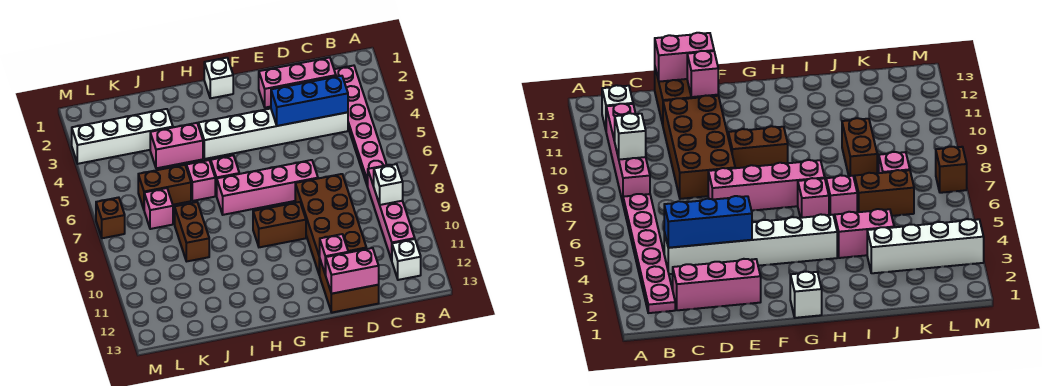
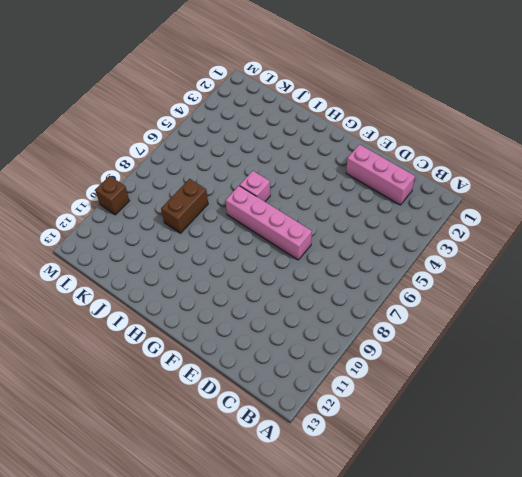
brown brick M10 level 1 -> brown brick M7 level 1
none -> pink plate B2:B7 level 1
none -> pink brick B8:B11 level 1
none -> white brick B12 level 1

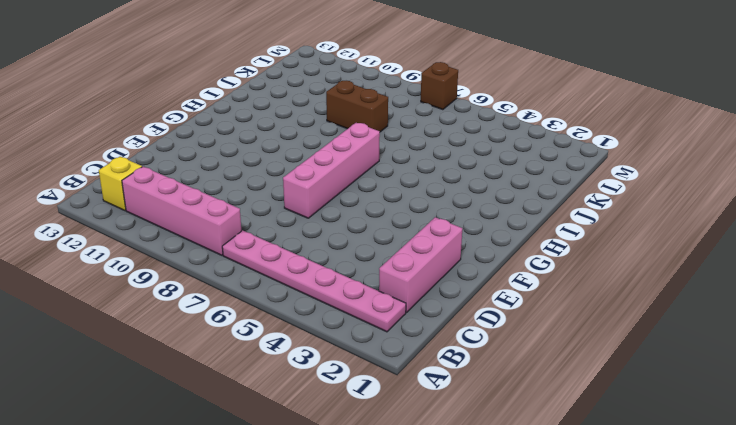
yellow brick B12 level 1 -> white brick B12 level 1
none -> white brick C4:H4 level 1
none -> brown brick D8:E11 level 1
none -> brown brick D12:E13 level 1

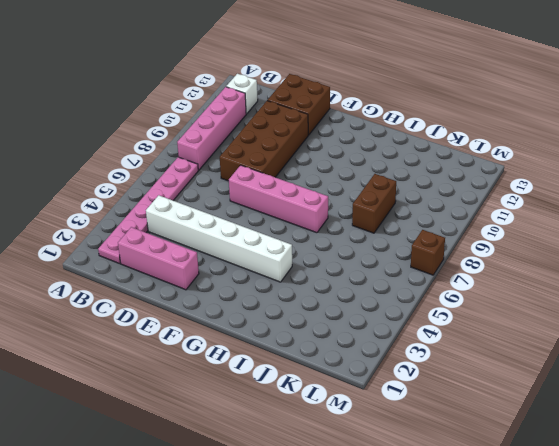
none -> brown brick F9:G9 level 1
none -> white brick G1 level 1
none -> pink brick H6 level 1

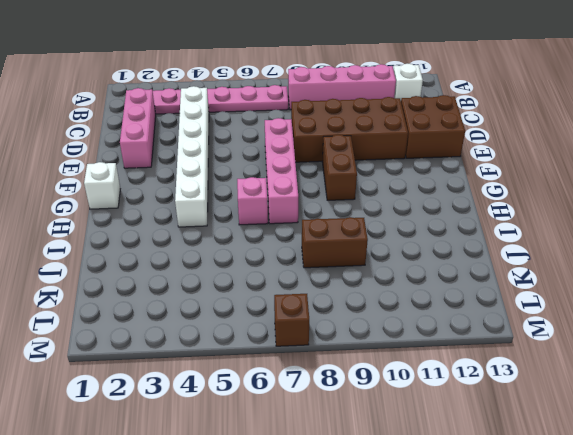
none -> pink brick I4:J4 level 1
none -> pink brick I6 level 1
none -> white brick J3:M3 level 1

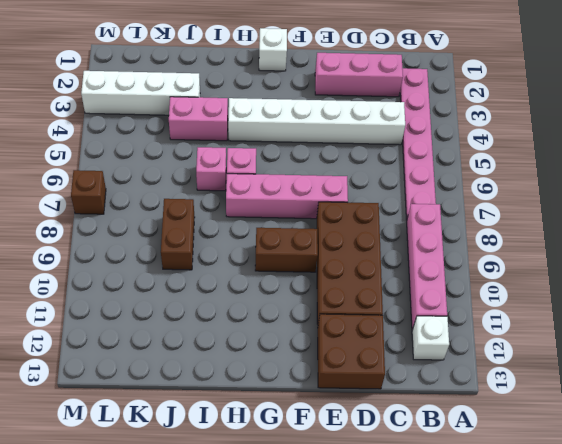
none -> brown brick J6:K6 level 1
none -> pink brick K7 level 1
none -> white brick B9 level 2

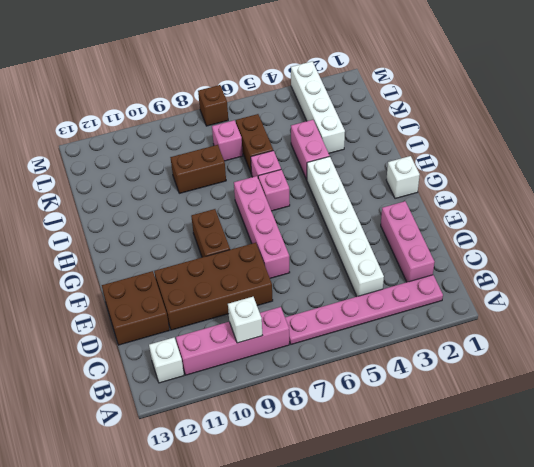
none -> blue brick C4:E4 level 2
none -> pink brick D13:E13 level 2
none -> pink brick E12 level 2

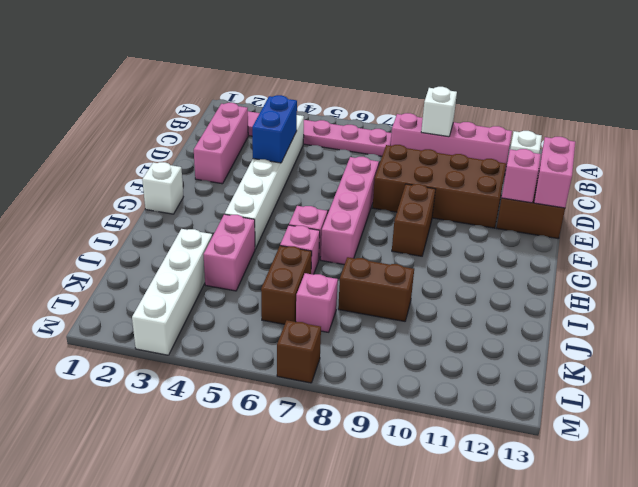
blue brick D4:E4 level 2 -> blue brick C4:E4 level 2

